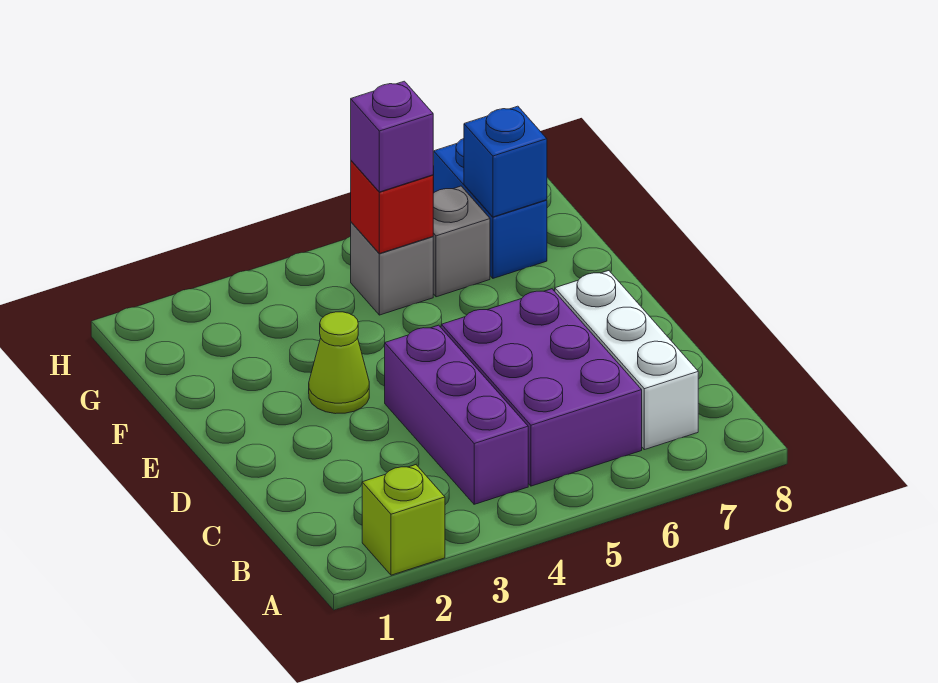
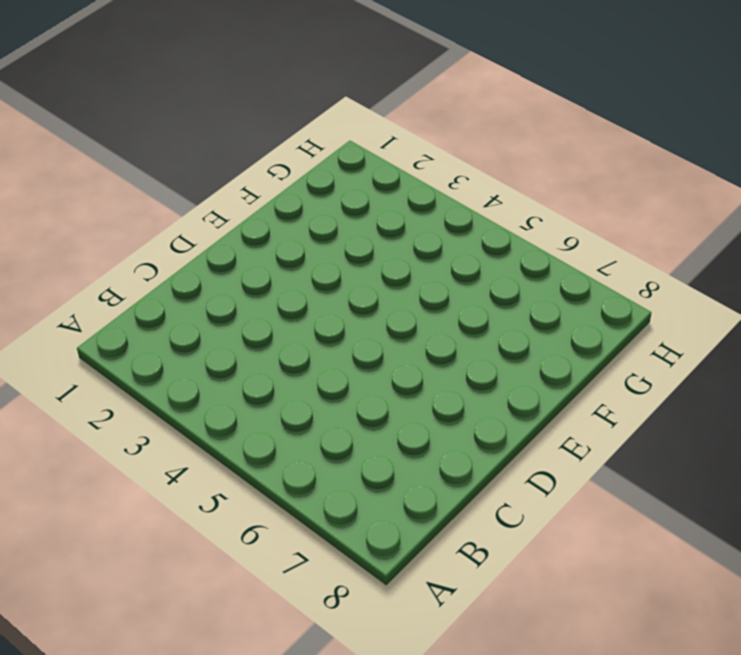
none -> lime brick A2 level 1
none -> purple brick B4:D4 level 1

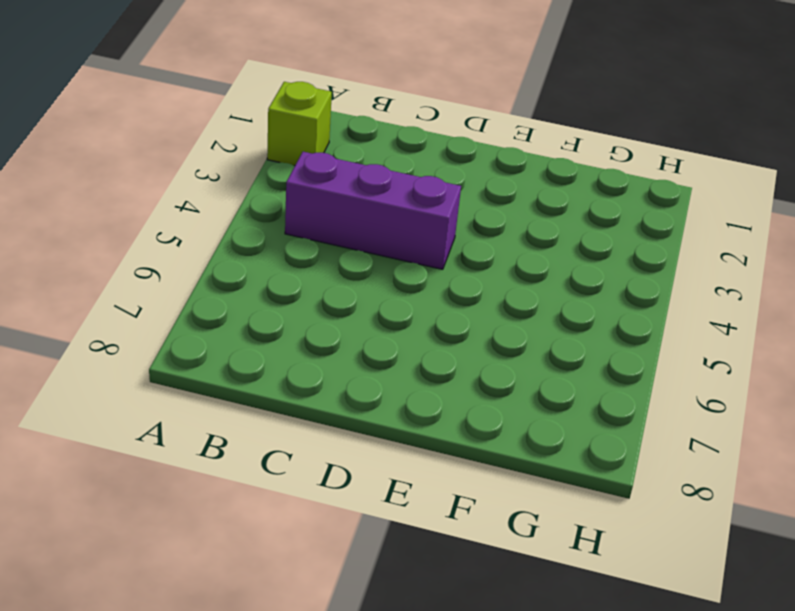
none -> purple brick B5:D6 level 1
none -> white brick B7:D7 level 1

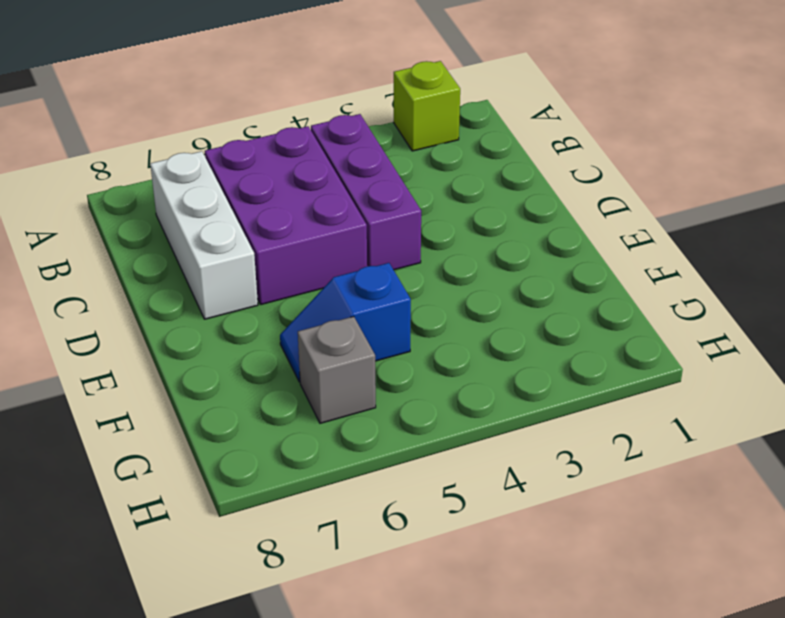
blue slope F5:F6 level 1 top 5 -> none
none -> lime cone E3 level 1
none -> grey brick G5 level 1

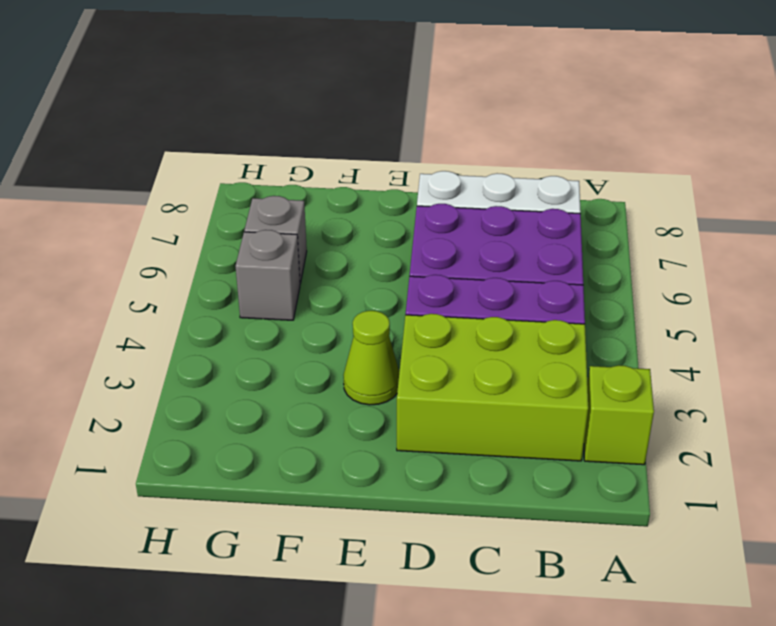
lime brick B2:D3 level 1 -> none
none -> blue brick G7:H7 level 1
none -> red brick G5 level 2

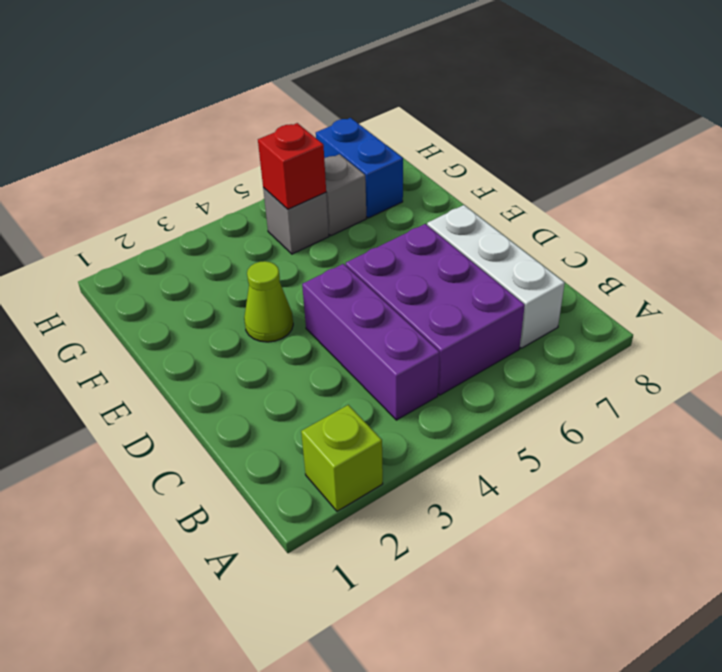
none -> blue brick G7 level 2
none -> purple brick G5 level 3

